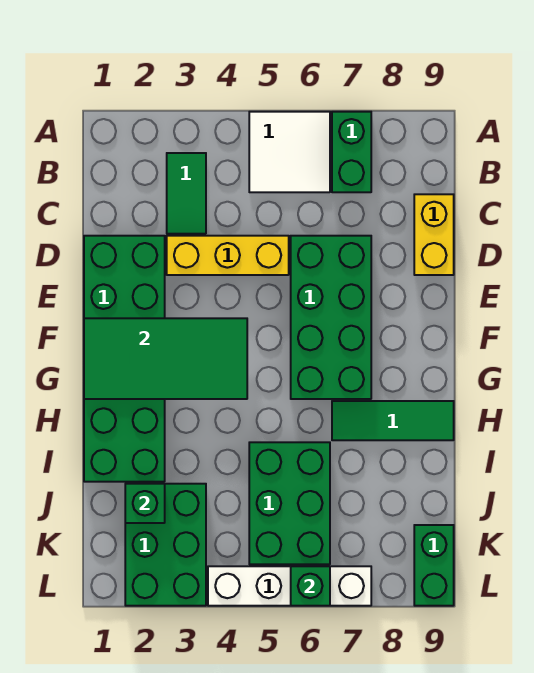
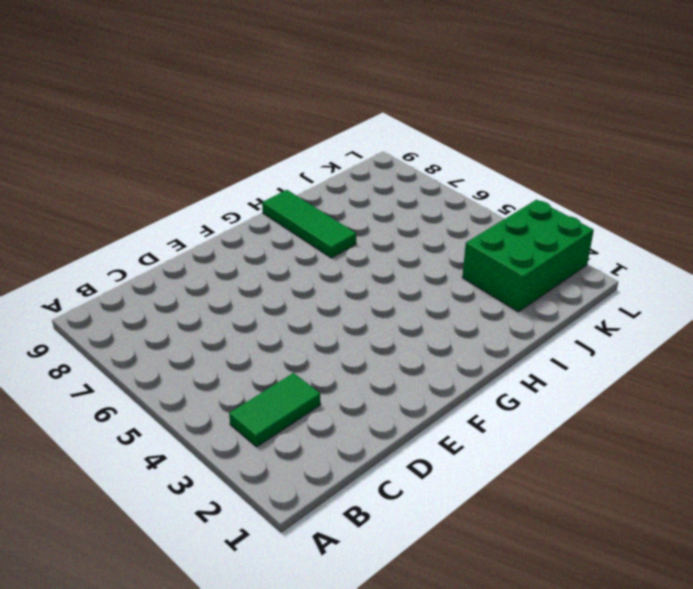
none -> white tile A5:B6 level 1
none -> green brick A7:B7 level 1
none -> yellow brick C9:D9 level 1

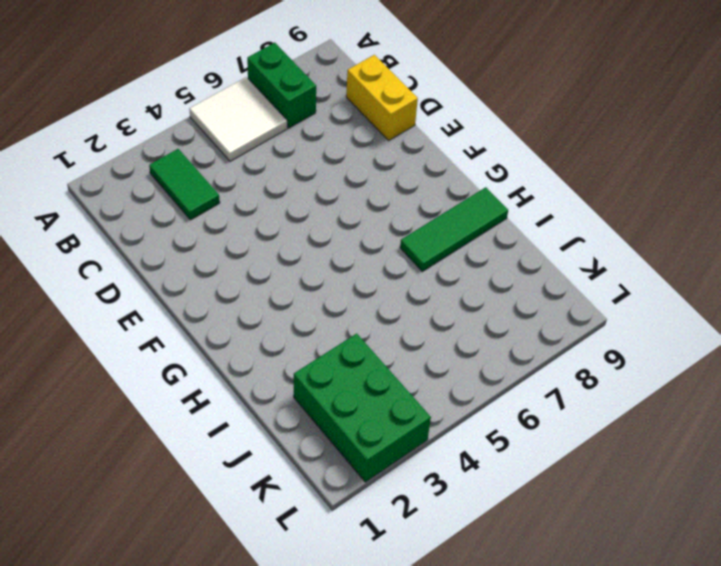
none -> green brick D1:I2 level 1
none -> yellow brick D3:D5 level 1
none -> green brick D6:G7 level 1

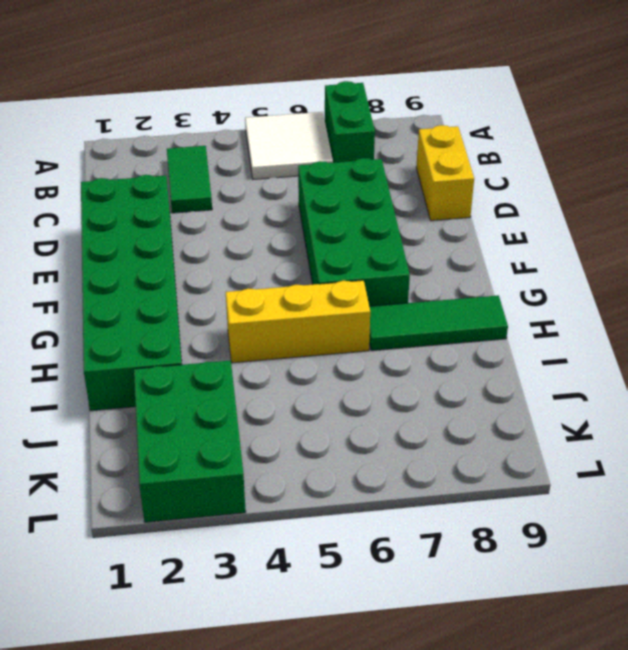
yellow brick H4:H6 level 1 -> yellow brick D3:D5 level 1
none -> green brick I5:K6 level 1
none -> green brick K9:L9 level 1
none -> white brick L4:L7 level 1

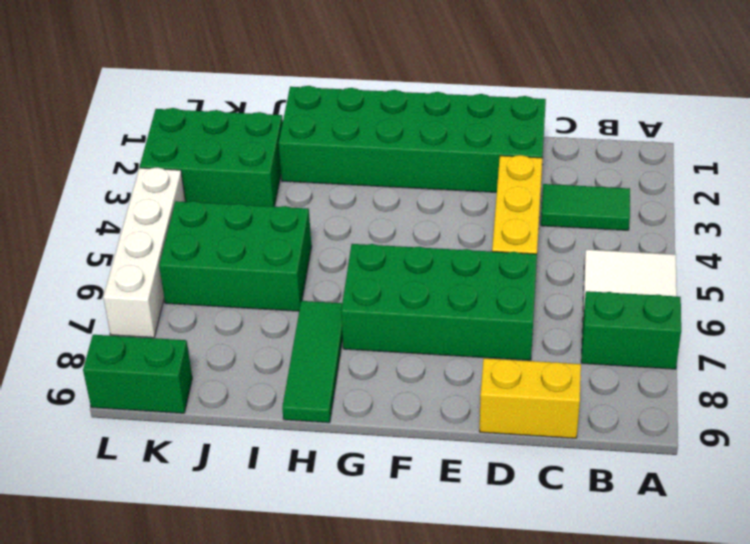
none -> green tile F1:G4 level 2
none -> green brick J2 level 2
none -> green brick L6 level 2

